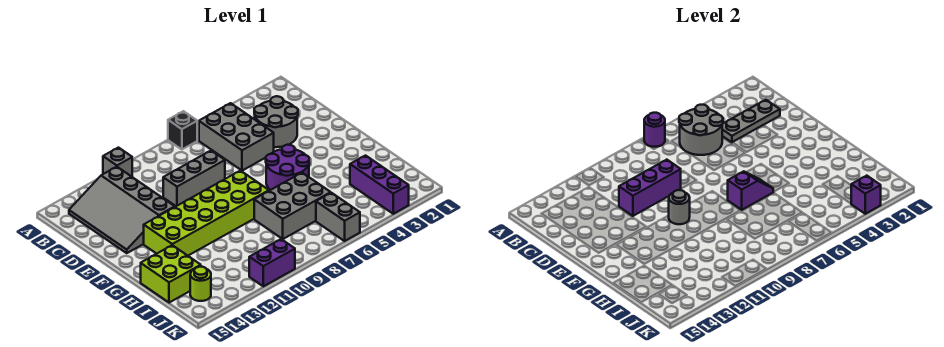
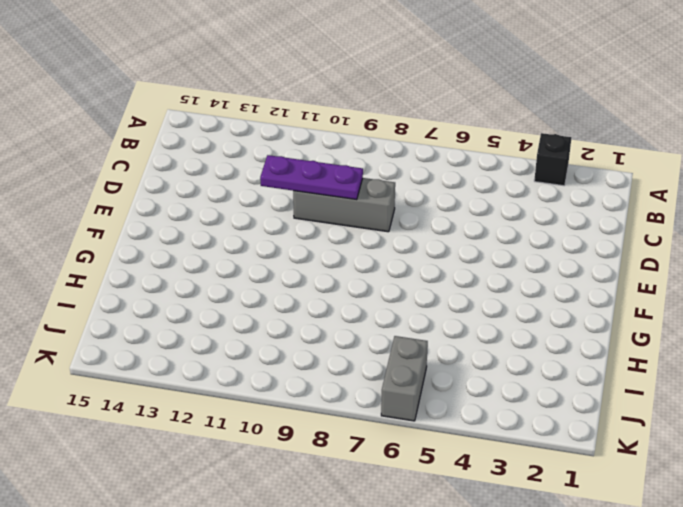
black brick A3 level 1 -> black brick A7 level 1
purple plate D9:D11 level 2 -> purple brick D9:D11 level 2
none -> grey brick A11 level 1
none -> grey brick B5:D6 level 1
none -> grey slope B12:E14 level 1 top 12

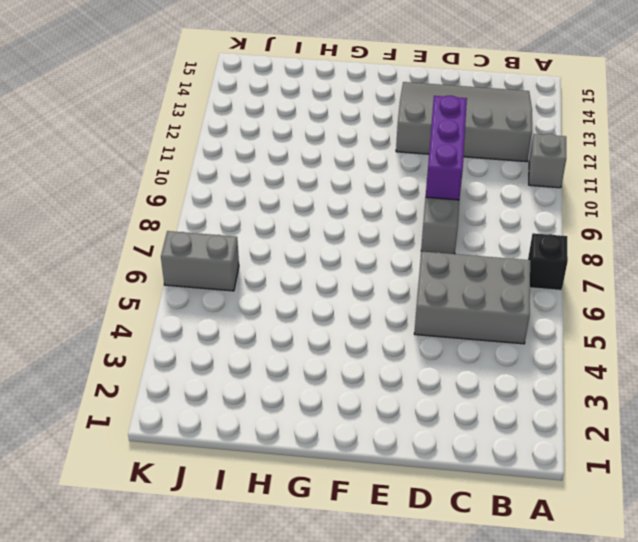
none -> grey round brick C3:D4 level 1
none -> purple round brick F5:G6 level 1
none -> lime brick F8:G13 level 1

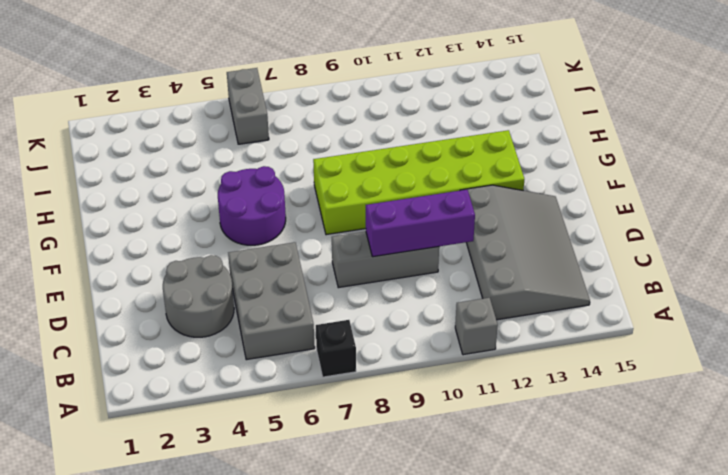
none -> grey brick H6:I8 level 1
none -> lime brick H14:I15 level 1
none -> purple brick I3:K3 level 1

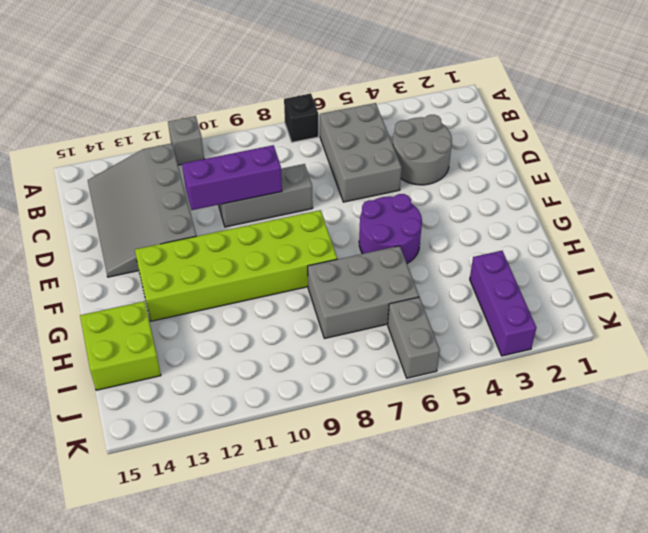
none -> lime round brick J14 level 1
none -> purple brick K10:K11 level 1
none -> purple round brick A7 level 2

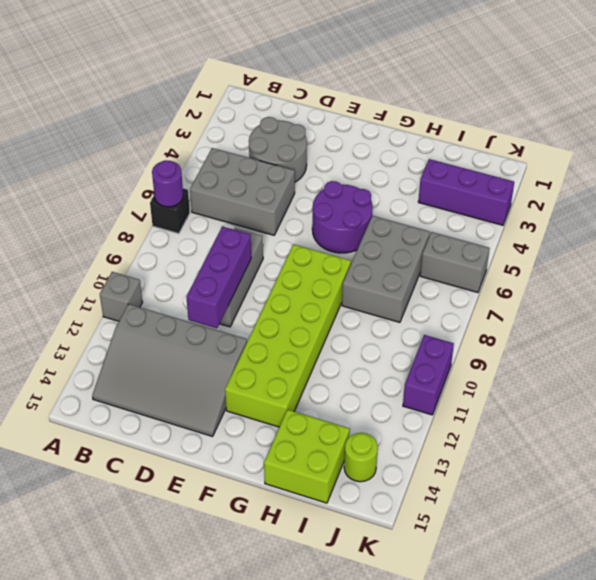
none -> grey round brick B5:C6 level 2
none -> grey plate C2:C4 level 2
none -> grey round brick F10 level 2

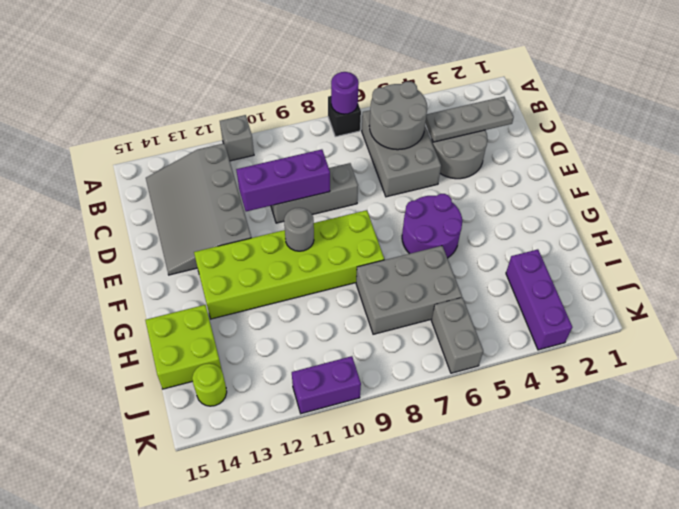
none -> purple slope G6:G7 level 2 top 7
none -> purple brick K3 level 2

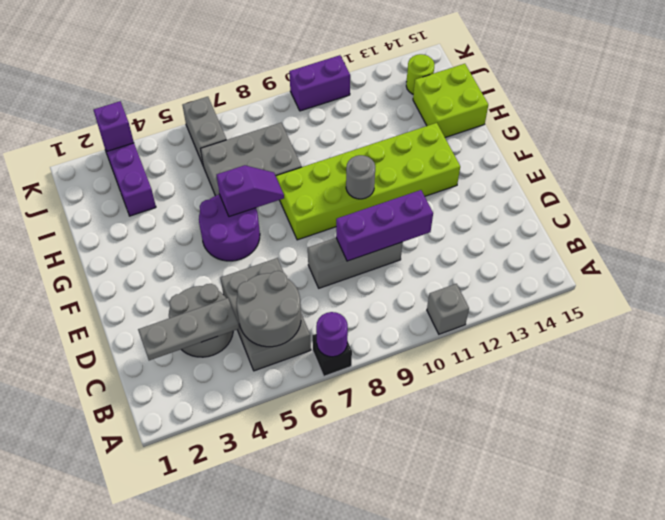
purple slope G6:G7 level 2 top 6 -> purple slope G6:G7 level 2 top 7
none -> grey slope B12:E14 level 1 top 12

